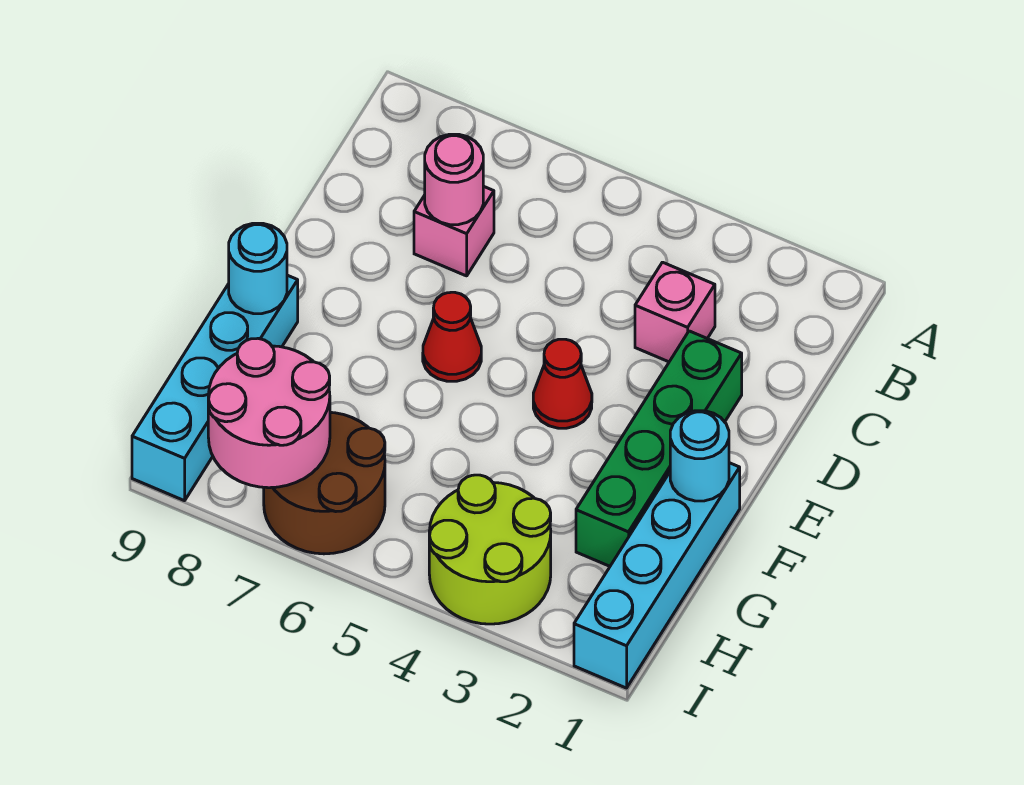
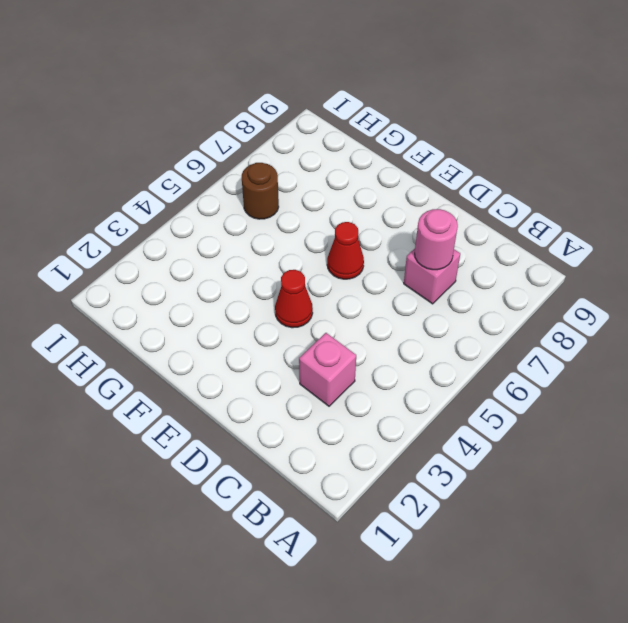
brown round brick H6 level 1 -> brown round brick H6:I7 level 1
none -> green brick D2:G2 level 1
none -> cyan brick F1:I1 level 1
none -> cyan brick F9:I9 level 1

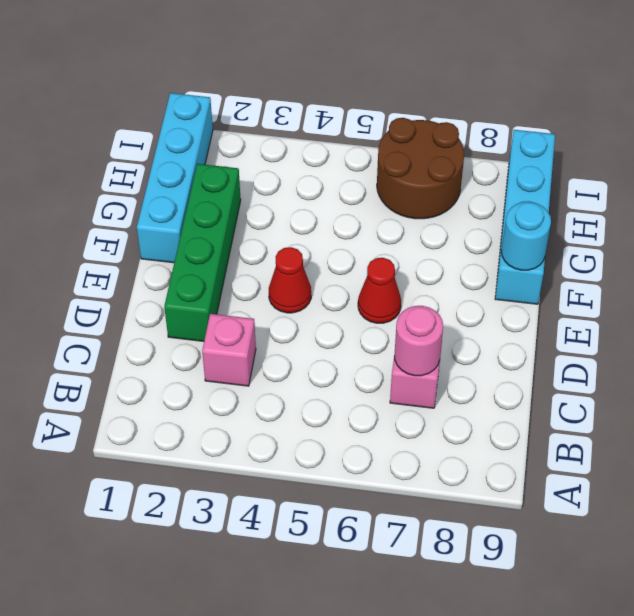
none -> lime round brick H3:I4 level 1
none -> cyan round brick F1 level 2
none -> pink round brick H7:I8 level 2

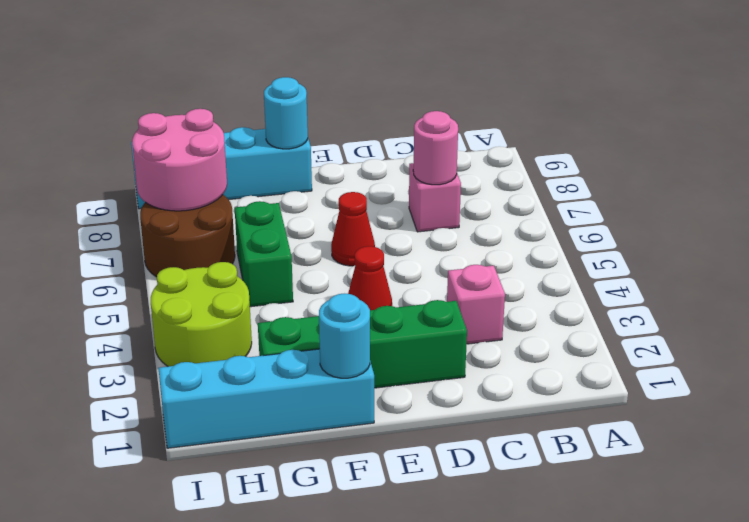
green brick G5:G6 level 1 -> none

